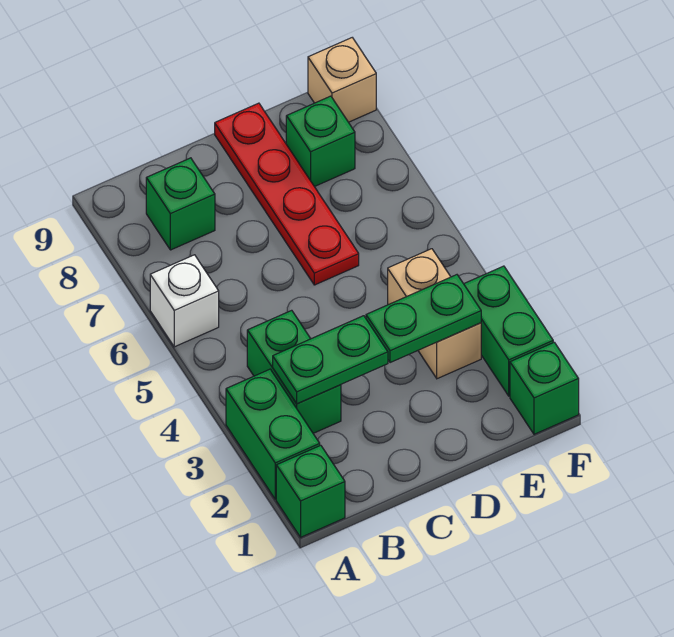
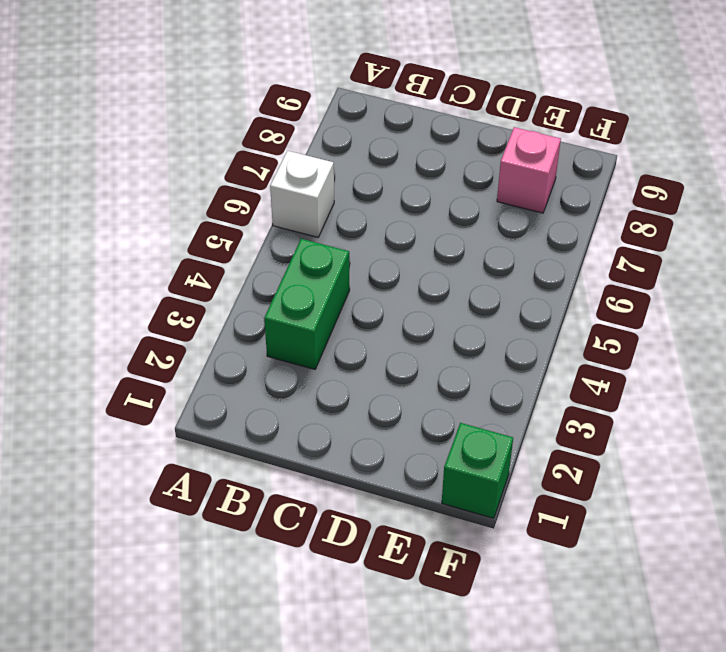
pink brick E8 level 1 -> green brick E8 level 1
none -> green brick A1 level 1
none -> green brick A2:A3 level 1
none -> green brick B8 level 1

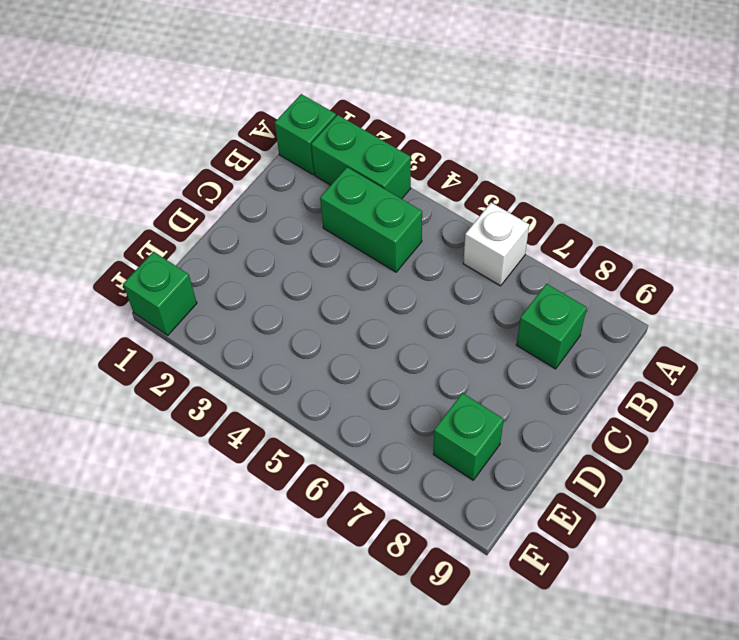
none -> red plate D6:D9 level 1
none -> tan brick E3:E4 level 1
none -> green brick F2:F3 level 1

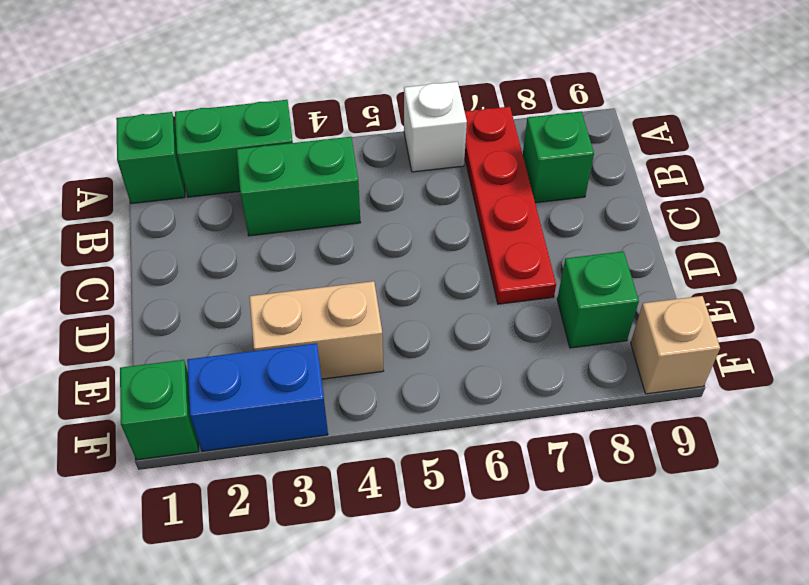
red plate A7:D7 level 1 -> red plate D6:D9 level 1
blue brick F2:F3 level 1 -> green brick F2:F3 level 1
none -> green plate B3:C3 level 2
none -> green plate D3:E3 level 2

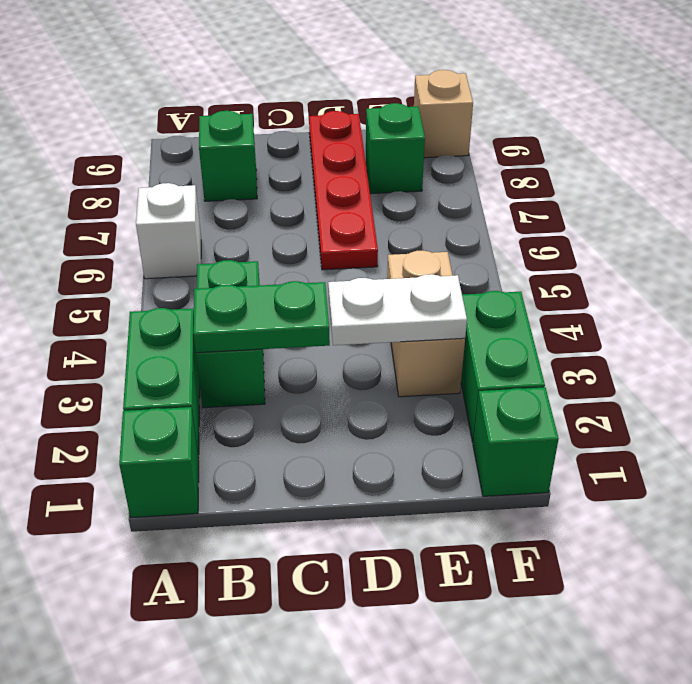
white plate D3:E3 level 2 -> green plate D3:E3 level 2

